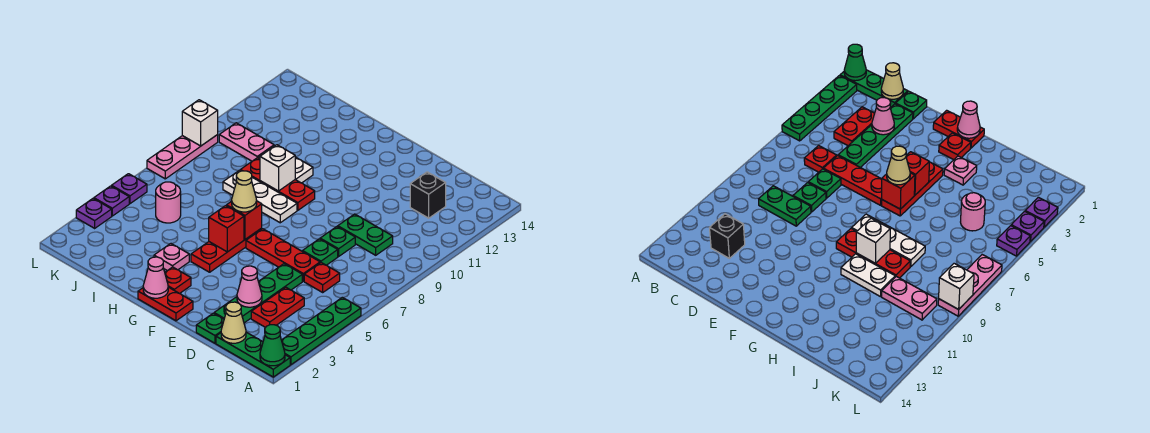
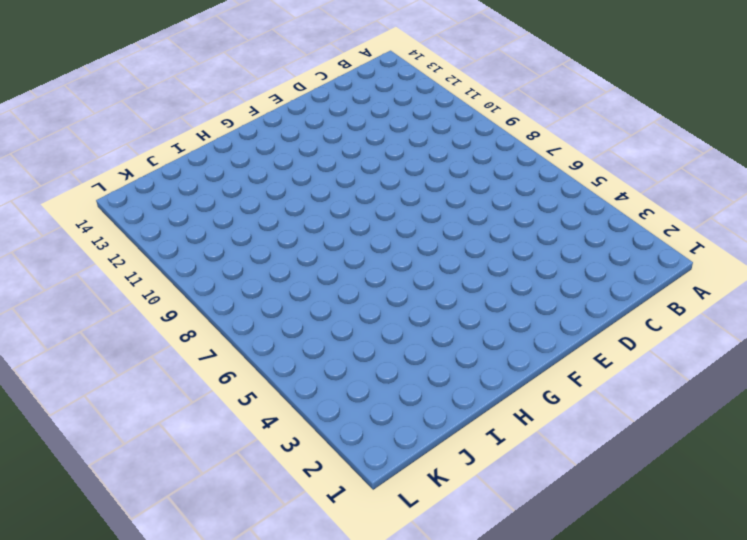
none -> green plate A1:C1 level 1
none -> green plate A2:A5 level 1
none -> red plate C3:C4 level 1
none -> red plate C6 level 1

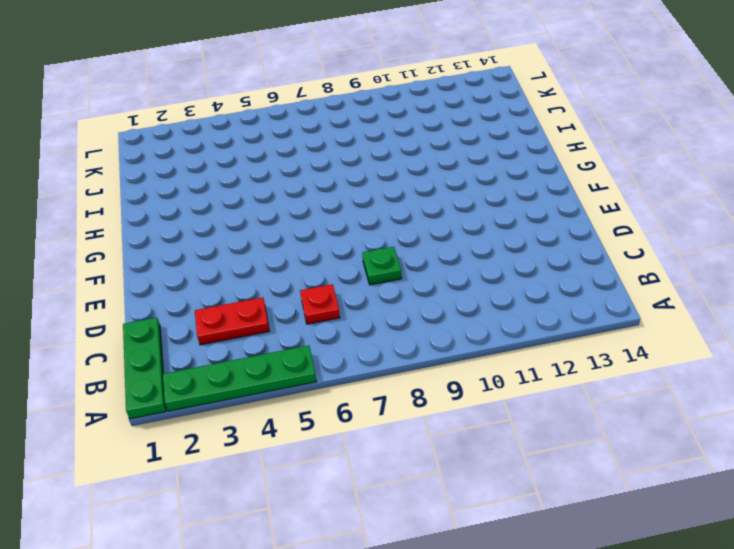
none -> green plate C9:D9 level 1
none -> black brick C12 level 1
none -> green plate D1 level 1
none -> green plate D2:D5 level 1

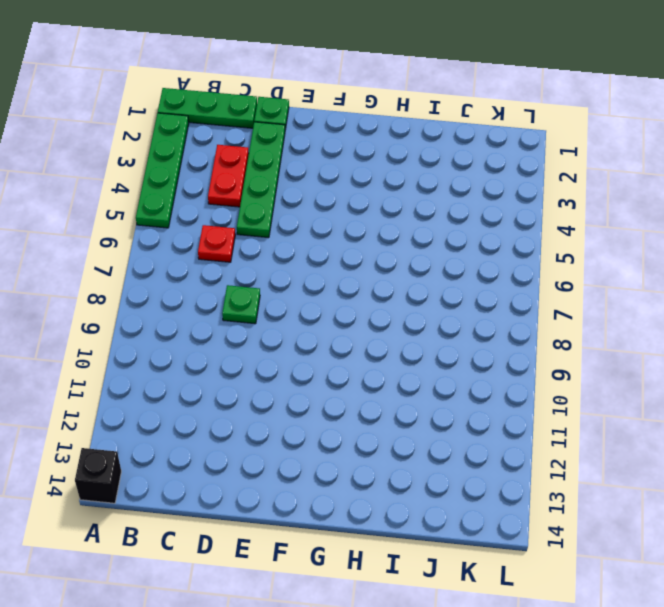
black brick A14 level 1 -> black brick C12 level 1
none -> green plate C9:D9 level 1
none -> red plate D6:F6 level 1
none -> green plate D7 level 1
none -> red plate F1:G1 level 1

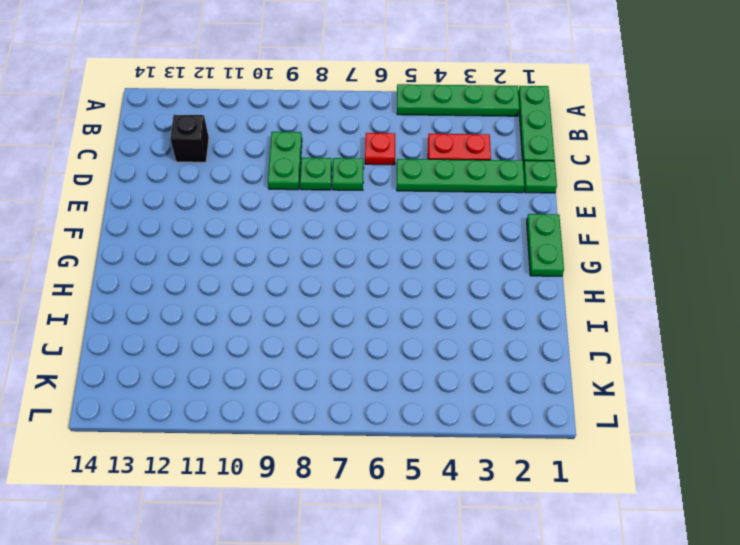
green plate F1:G1 level 1 -> red plate F1:G1 level 1
none -> red plate D6:F6 level 1
none -> red plate G2 level 1
none -> red plate G4:G6 level 1
none -> white plate G8:I8 level 1

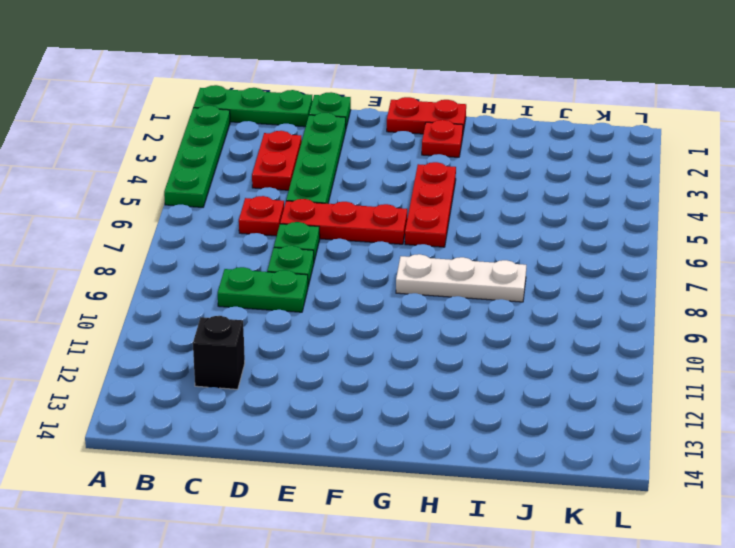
none -> red plate G9:I9 level 1
none -> pink plate H3 level 1
none -> white plate H10:I10 level 1
none -> pink round brick J5 level 1

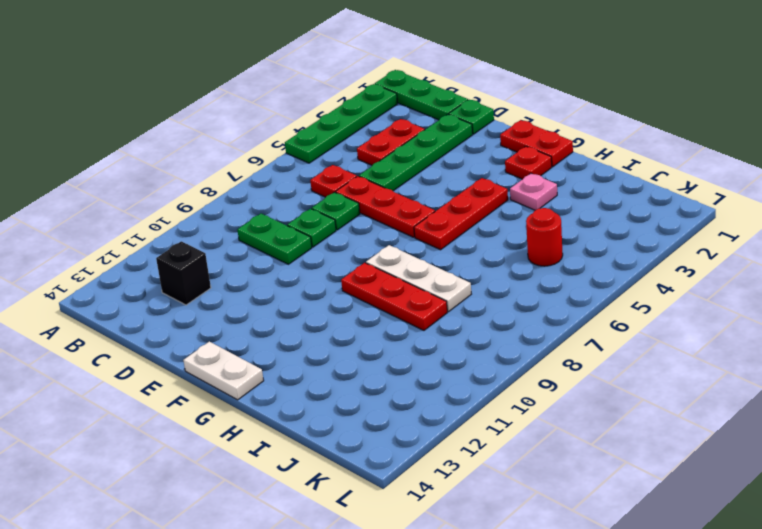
white plate F14:G14 level 1 -> white plate H10:I10 level 1
red round brick J5 level 1 -> pink round brick J5 level 1
none -> pink plate J10:K10 level 1
none -> purple plate L3 level 1
none -> purple plate L4 level 1
none -> purple plate L5 level 1

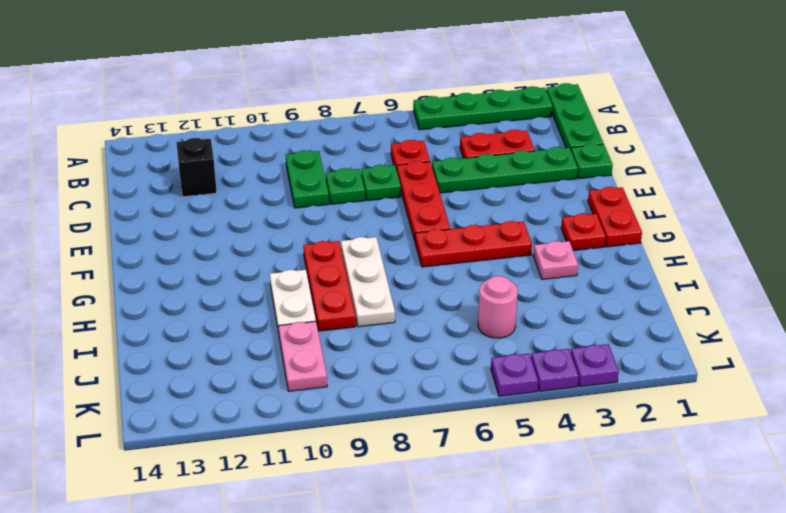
none -> pink plate L7:L9 level 1
none -> green cone A1 level 2
none -> tan cone C1 level 2
none -> pink cone D3 level 2

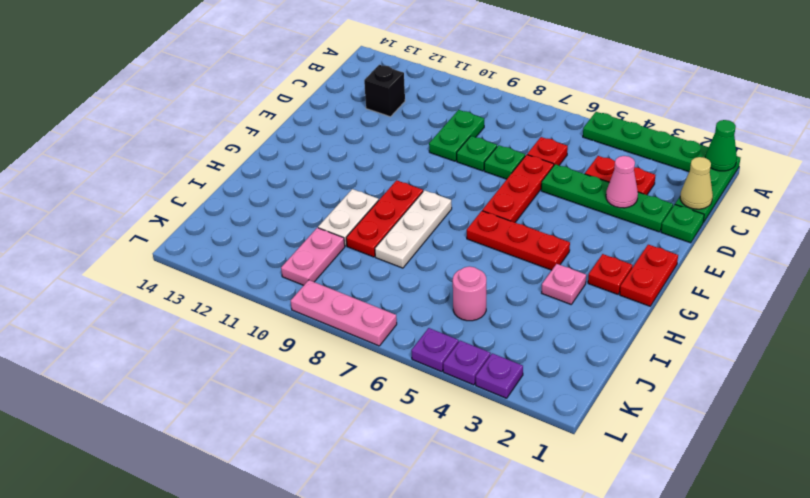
none -> pink cone G1 level 2
none -> red brick G5 level 2
none -> red brick G6 level 2
none -> white brick H9 level 2

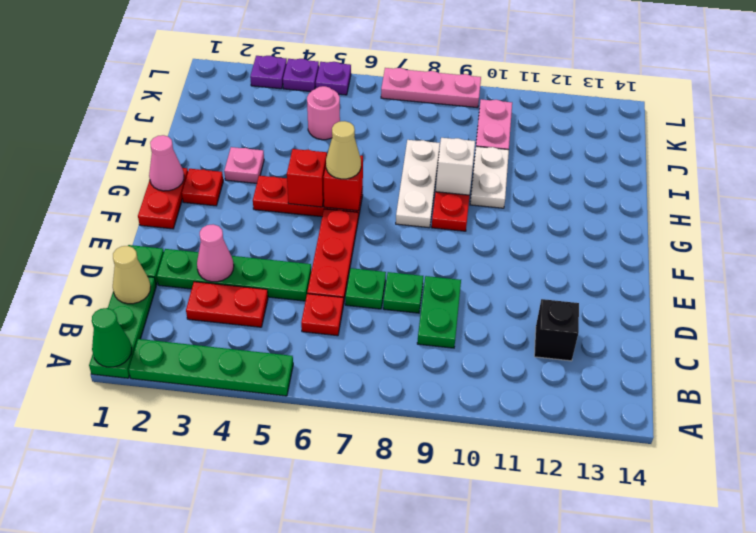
none -> white brick L9 level 2

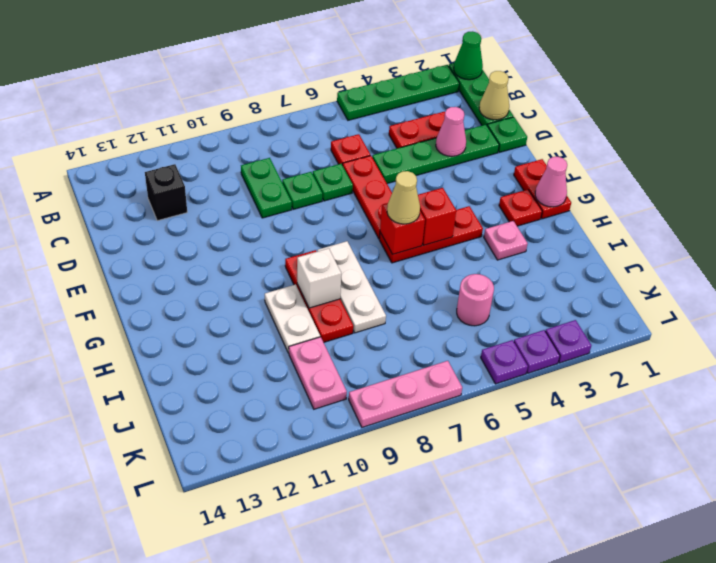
none -> white brick L9 level 2

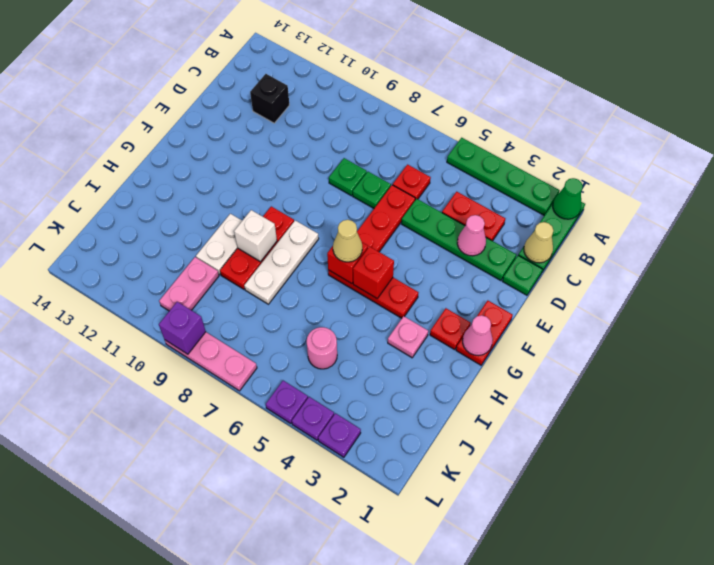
purple brick L9 level 2 -> white brick L9 level 2
none -> green plate C9:D9 level 1

